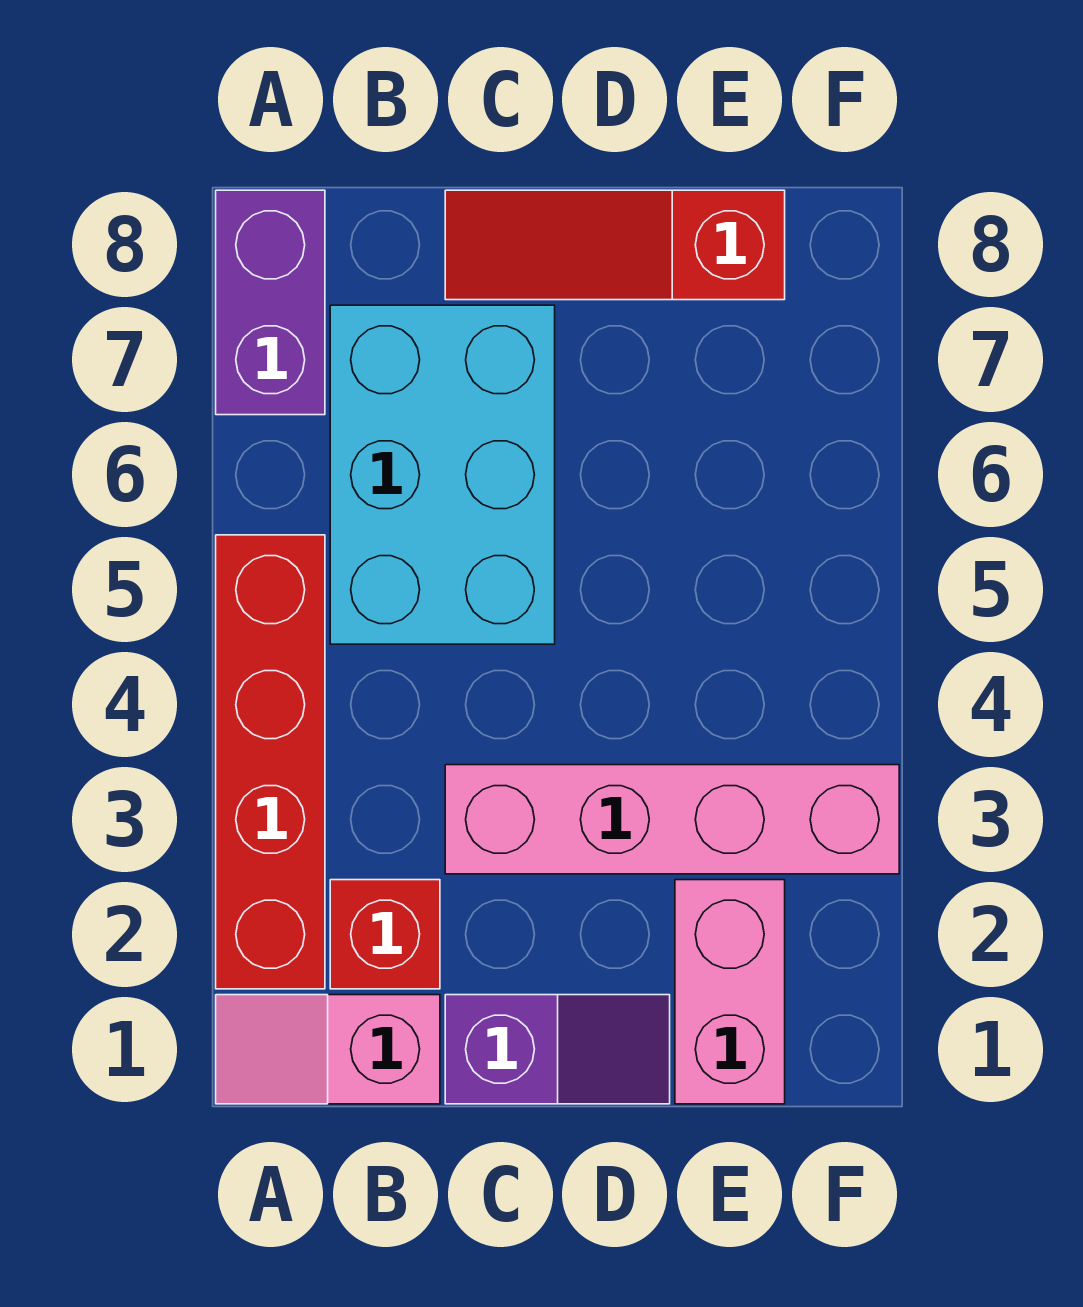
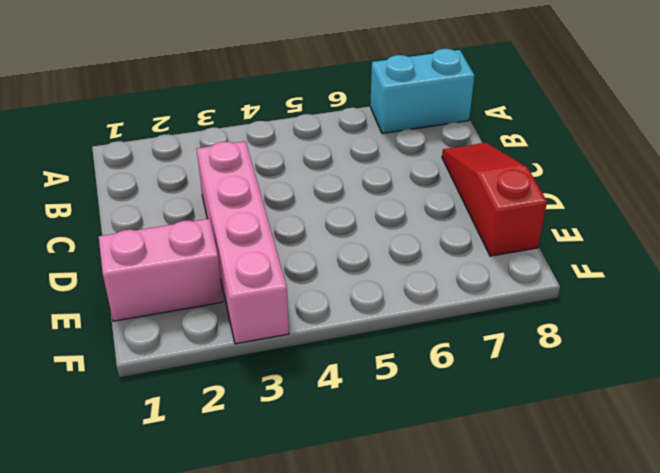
cyan brick A7:A8 level 1 -> purple brick A7:A8 level 1
none -> pink slope A1:B1 level 1 top B
none -> red brick A2:A5 level 1

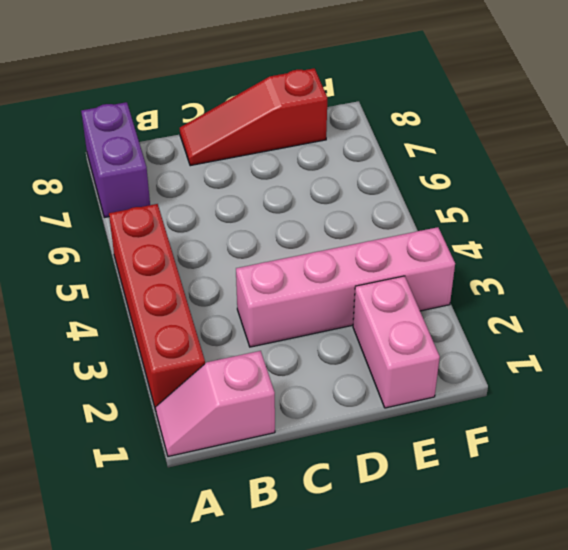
none -> red brick B2 level 1
none -> cyan brick B5:C7 level 1

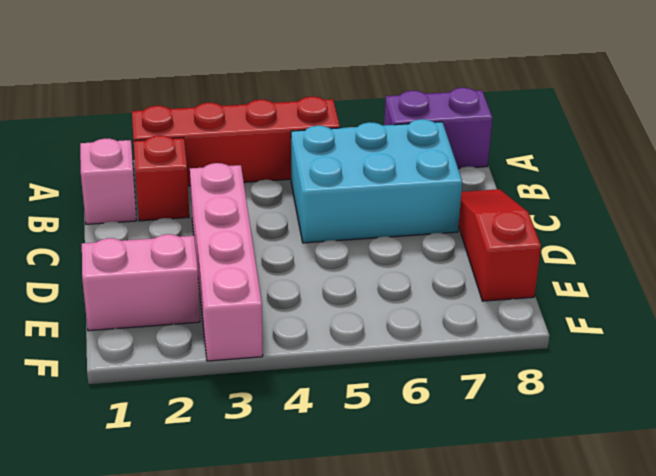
none -> purple slope C1:D1 level 1 top C

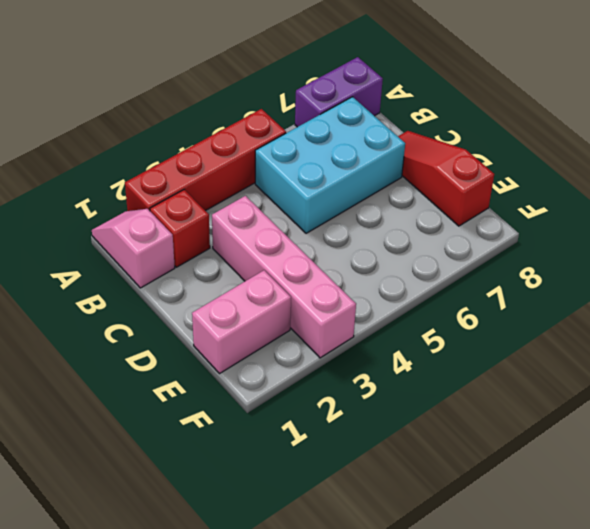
none -> purple slope C1:D1 level 1 top C

